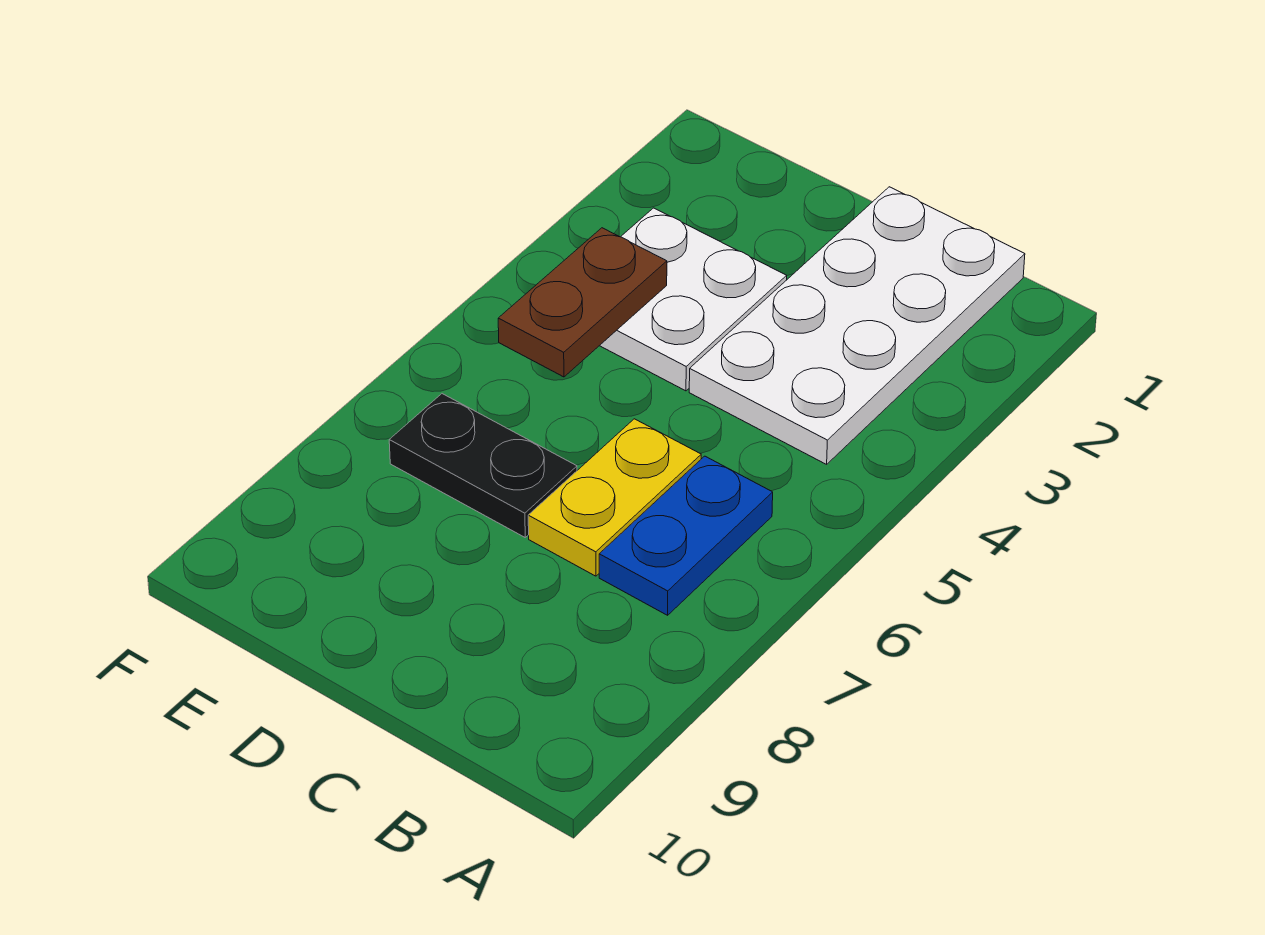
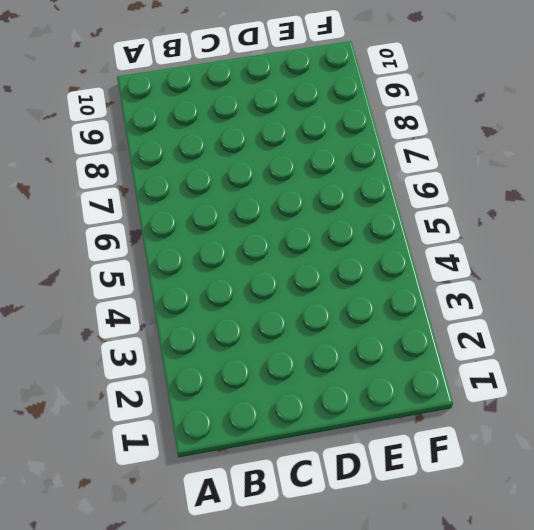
none -> white plate B1:C4 level 1
none -> blue plate B6:B7 level 1

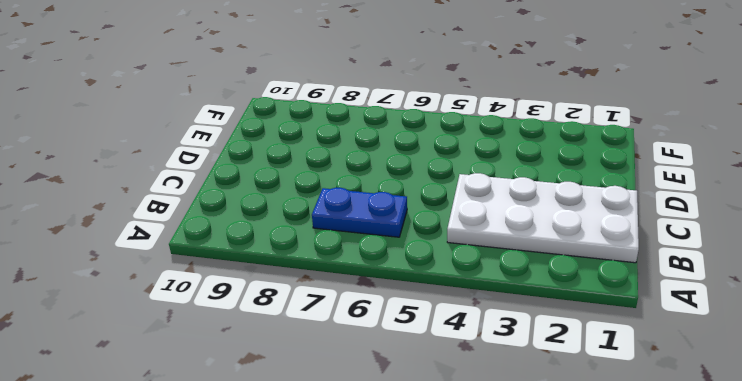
none -> yellow plate C6:C7 level 1
none -> white plate D3:E4 level 1

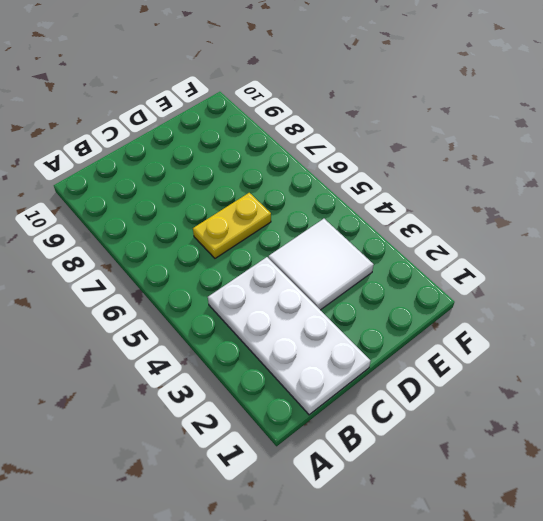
yellow plate C6:D6 level 1 -> yellow plate C6:C7 level 1
white tile D3:E4 level 1 -> white plate D3:E4 level 1
none -> blue plate B6:B7 level 1
none -> black plate D7:E7 level 1

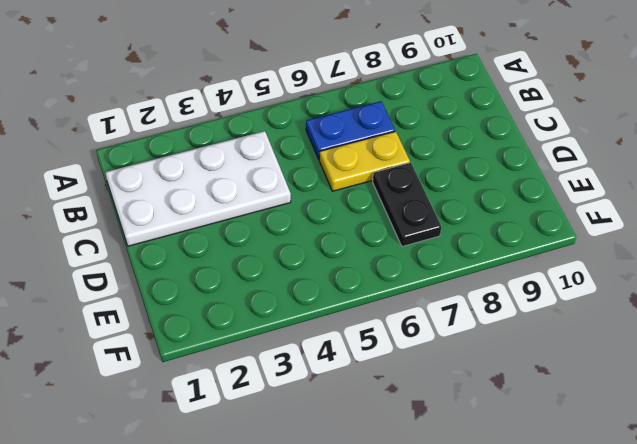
none -> white plate D3:E4 level 1
none -> brown plate E4:E5 level 2

